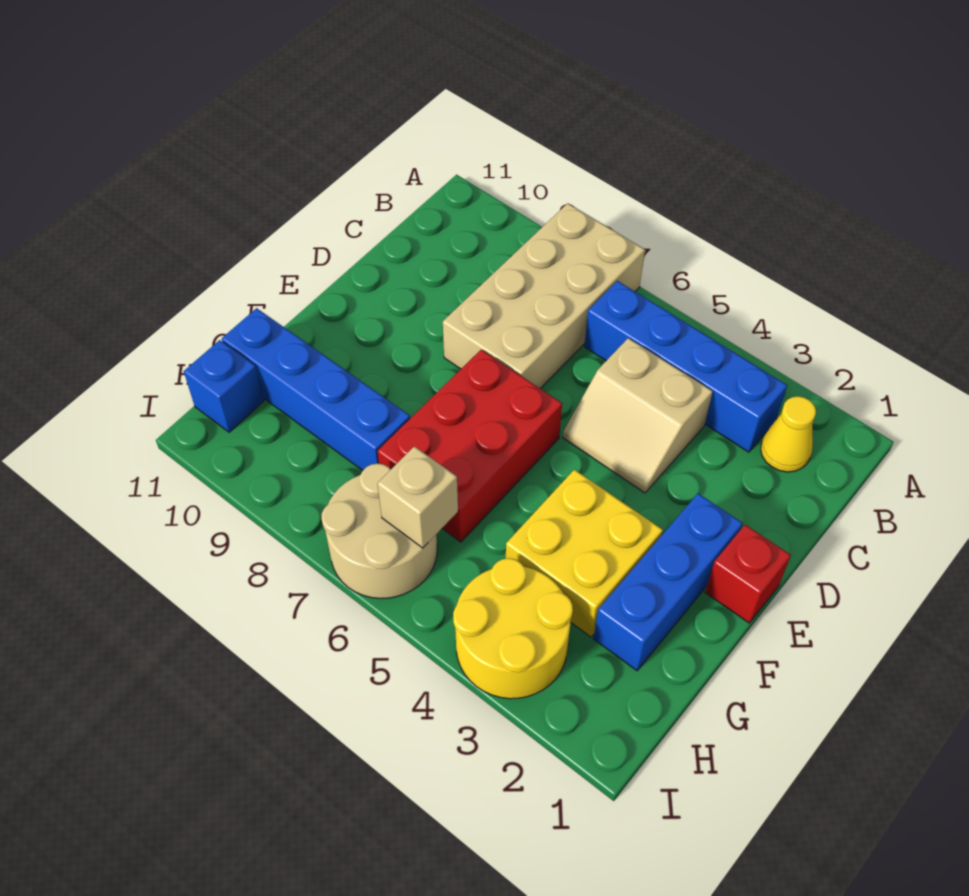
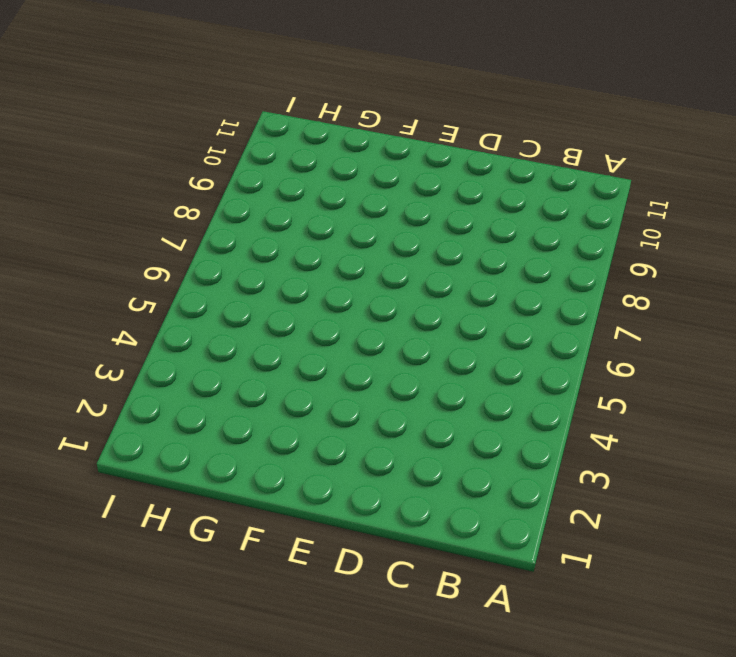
none -> tan brick A7:D8 level 1
none -> yellow cone B2 level 1
none -> blue brick B3:B6 level 1

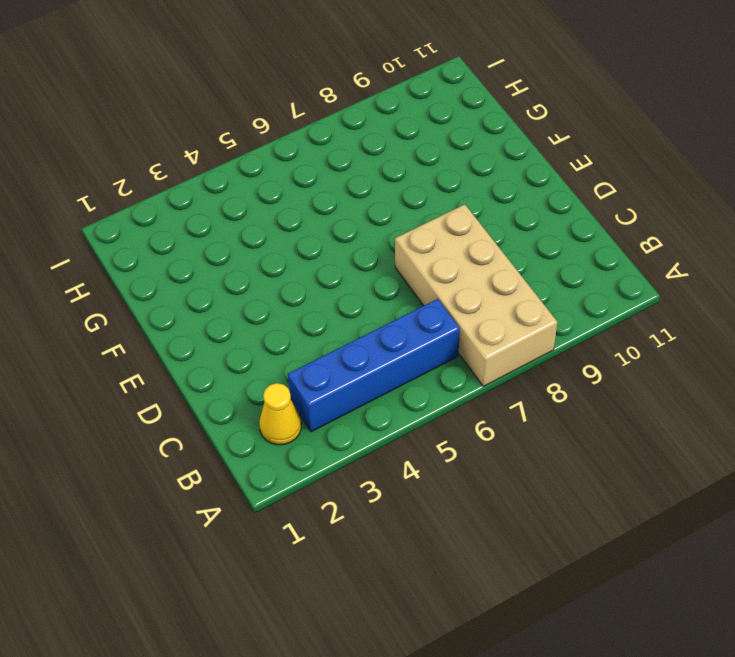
none -> tan slope C4:D5 level 1 top C
none -> red brick E1 level 1
none -> blue brick E2:G2 level 1

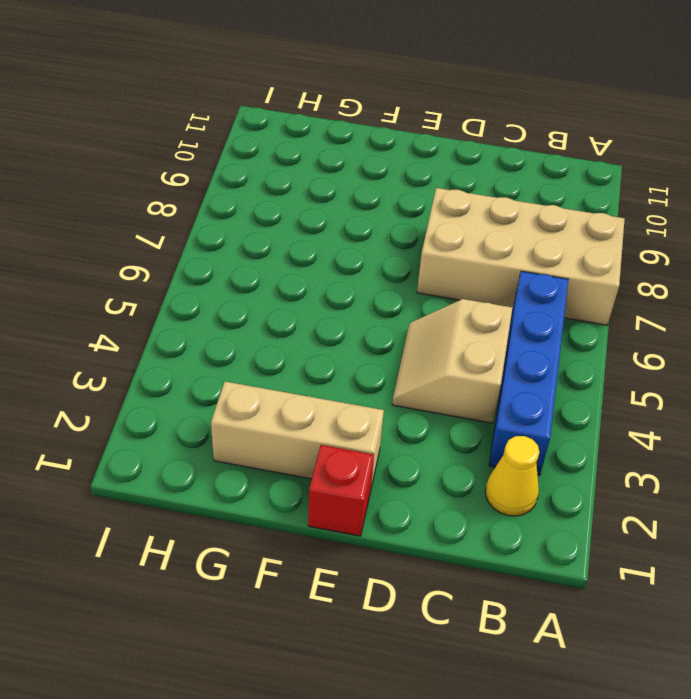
tan brick E2:G2 level 1 -> blue brick E2:G2 level 1
none -> red brick E6:G7 level 1
none -> yellow brick F3:G4 level 1
none -> blue brick G8:G11 level 1

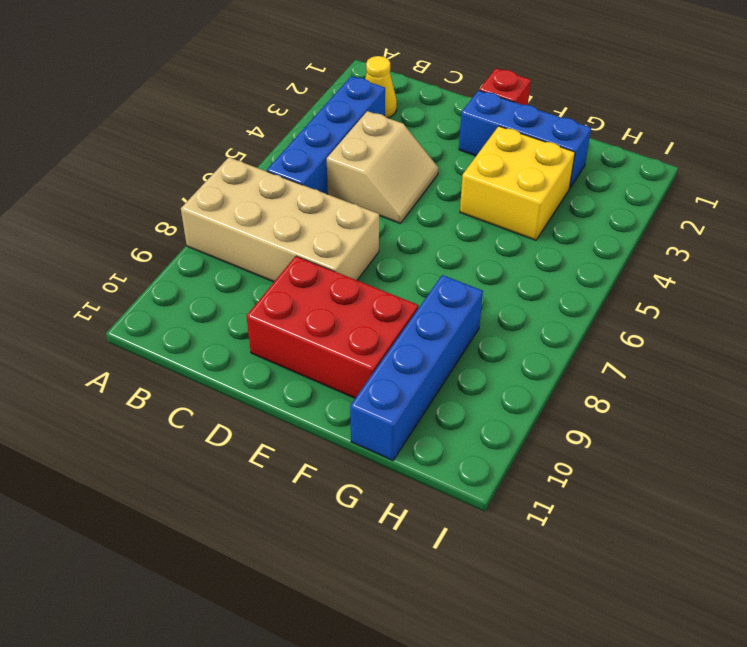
red brick D9:F10 level 1 -> red brick E6:G7 level 1
none -> yellow round brick H3:I4 level 1
none -> tan round brick H6:I7 level 1
none -> blue brick H11 level 1

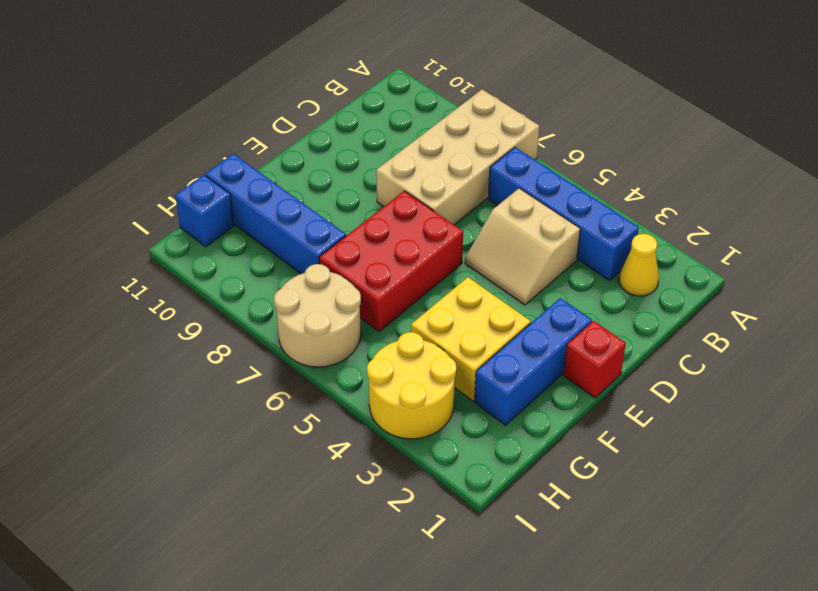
none -> tan brick H6 level 2

